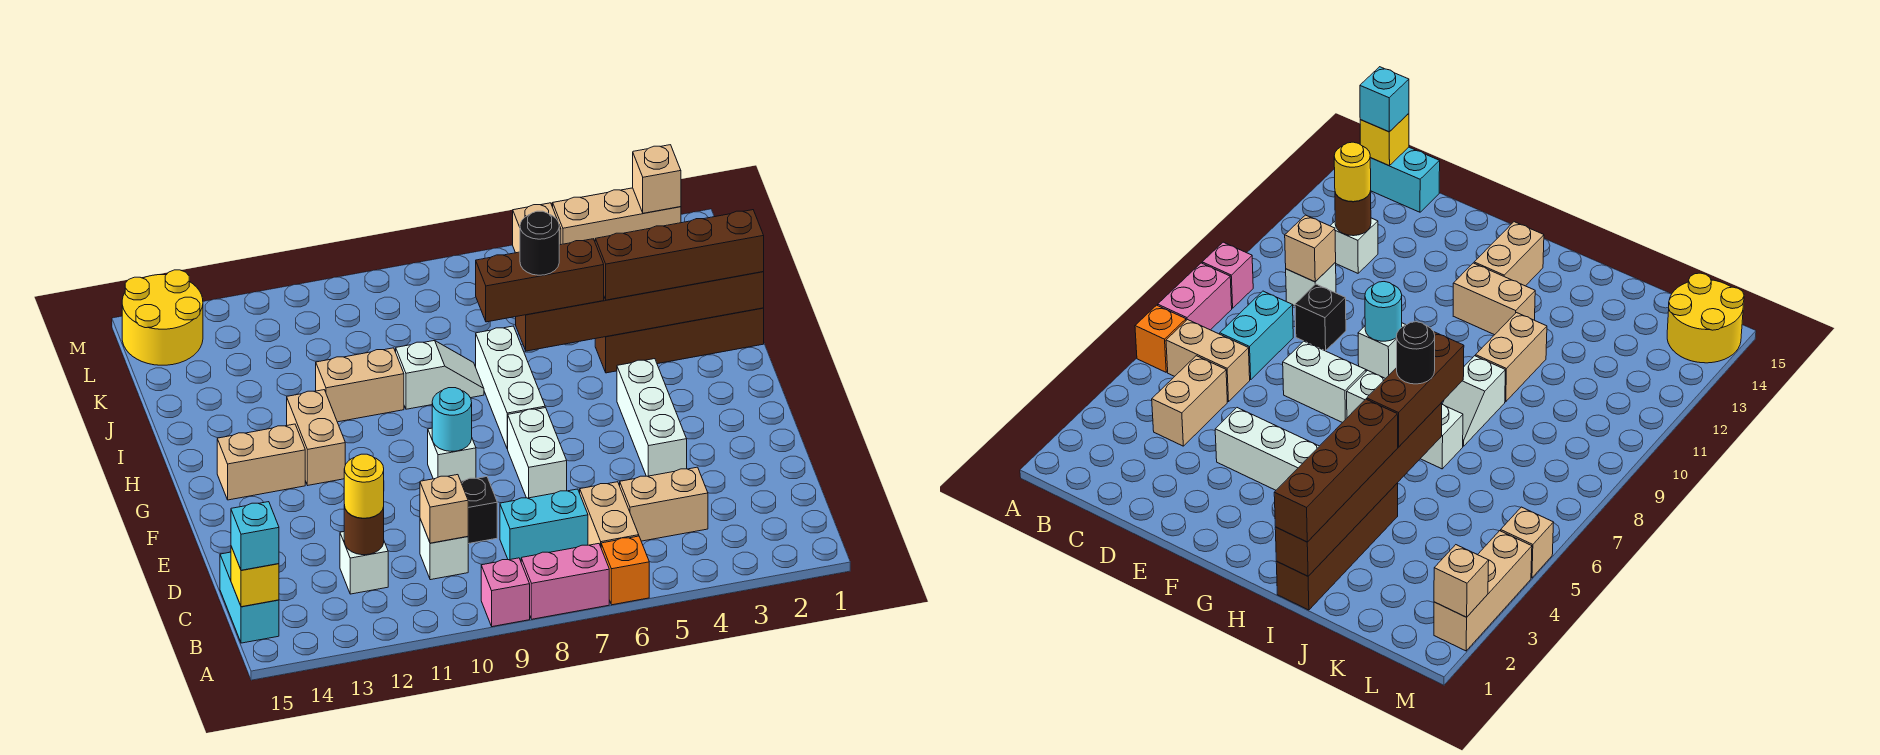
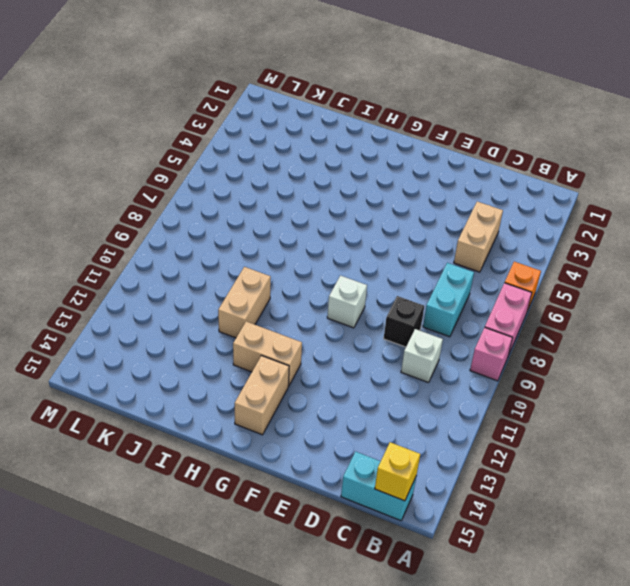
none -> tan brick B6:C6 level 1
none -> white brick C12 level 1
none -> white brick E4:G4 level 1
none -> white brick E7:F7 level 1

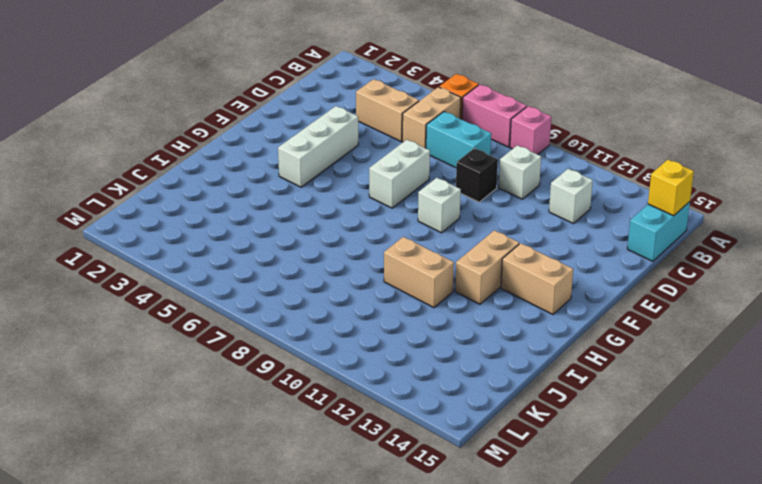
none -> white brick G7:I7 level 1
none -> brown brick I1:I4 level 1
none -> white slope I8:I9 level 1 top 9
none -> yellow round brick L14:M15 level 1

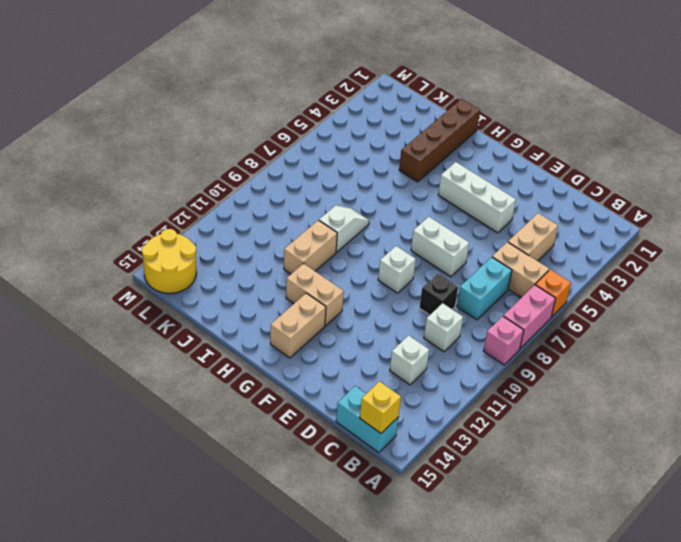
none -> white brick G7:I7 level 1
none -> tan brick M2:M4 level 1
none -> tan brick M5 level 1
none -> tan brick C10 level 2

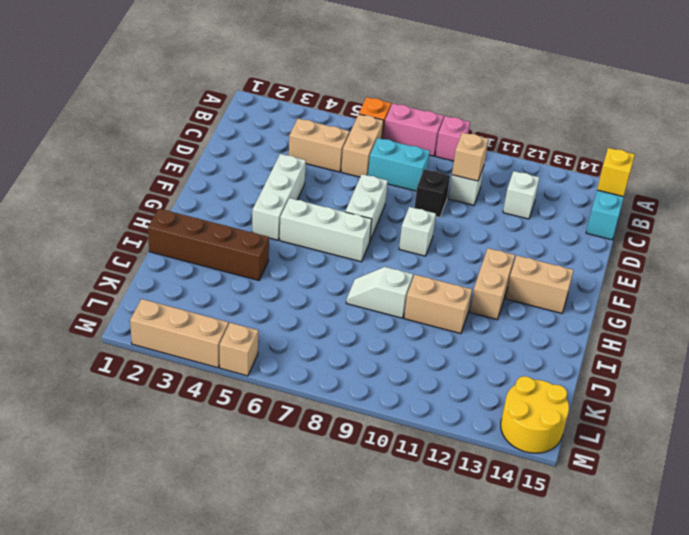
white brick G5:G7 level 1 -> white brick G7:I7 level 1
none -> brown round brick C12 level 2
none -> cyan round brick F9 level 2
none -> brown brick I1:I6 level 2
none -> tan brick M2 level 2

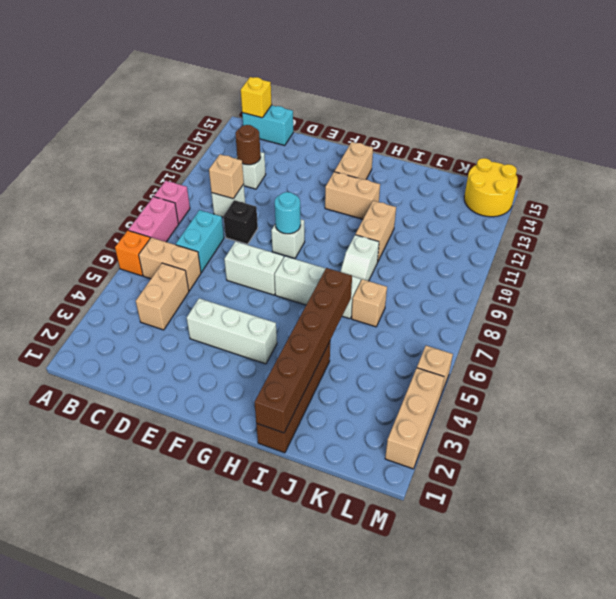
tan brick J7 level 1 -> tan brick M2 level 2
none -> cyan brick B15 level 3
none -> yellow round brick C12 level 3
none -> brown brick I1:I4 level 3
none -> brown brick I5:I7 level 3

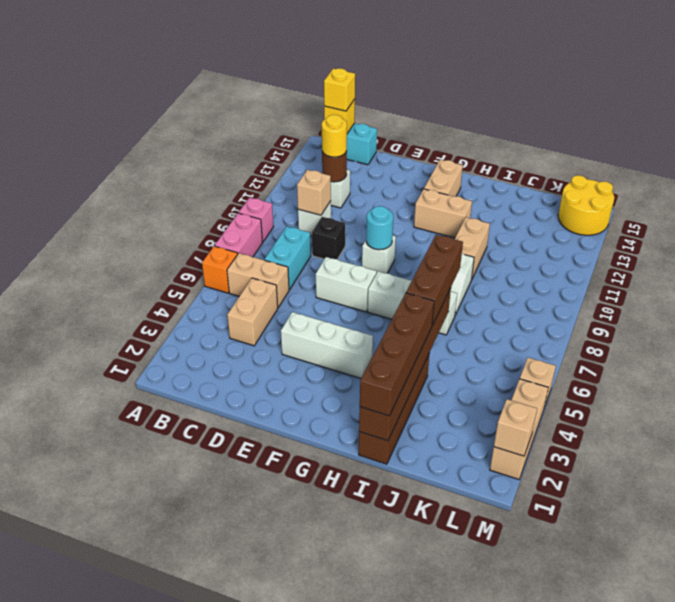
yellow brick B15 level 3 -> cyan brick B15 level 3
none -> black round brick I6 level 4

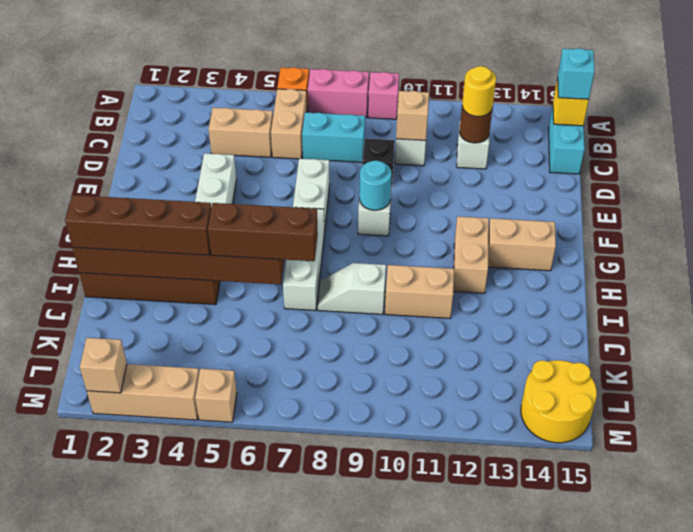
none -> black round brick I6 level 4

